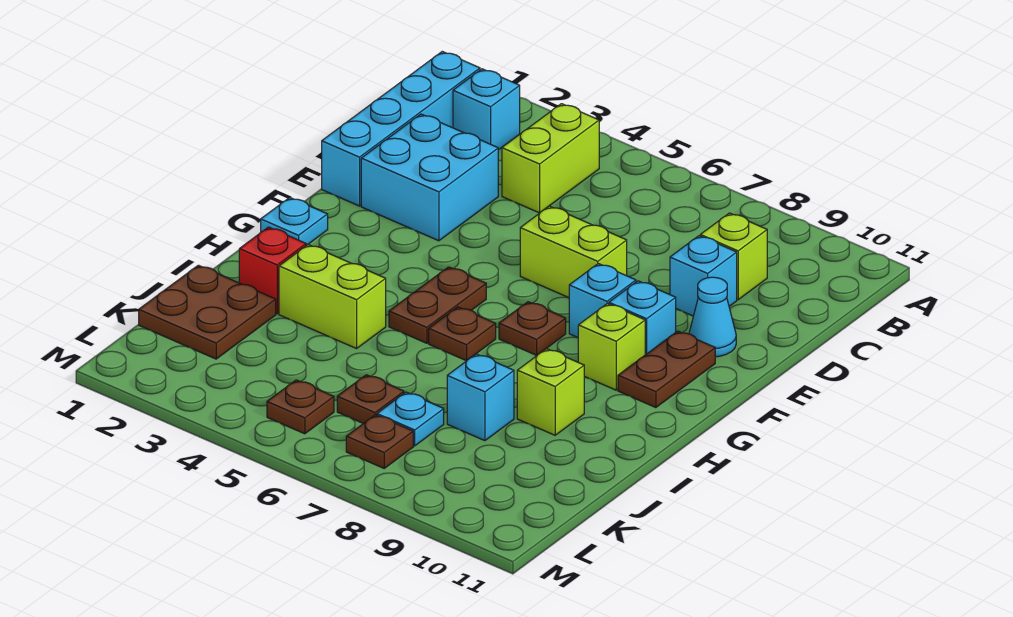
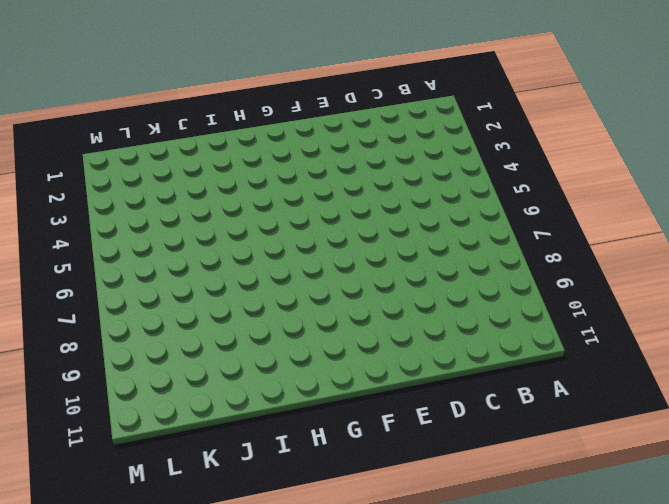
none -> cyan brick B1:E1 level 1
none -> cyan brick B2 level 1
none -> lime brick B4:C4 level 1

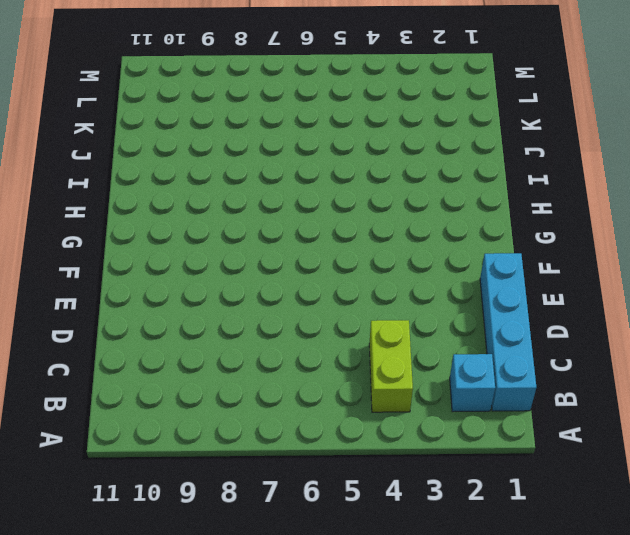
none -> lime brick C9 level 1
none -> cyan brick D2:E3 level 1
none -> cyan brick D9 level 1

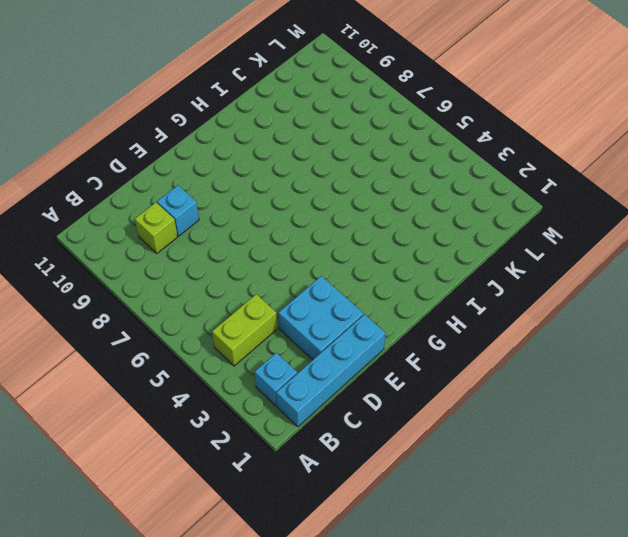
none -> lime brick E6:E7 level 1
none -> cyan cone E10 level 1
none -> cyan brick F8 level 1

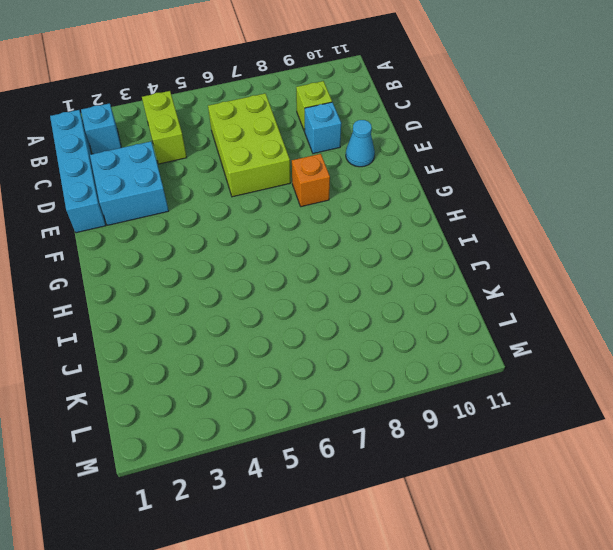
lime brick C6:E7 level 1 -> lime brick E6:E7 level 1
orange brick F8 level 1 -> cyan brick F8 level 1
none -> cyan brick F9 level 1
none -> brown plate F10:G10 level 1
none -> cyan plate G1 level 1

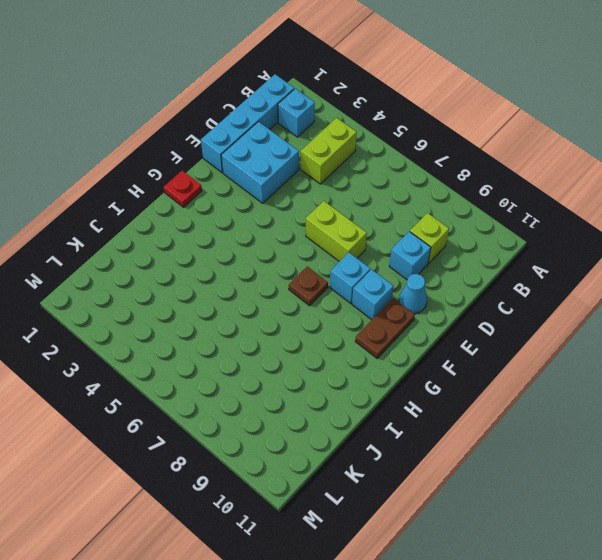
red plate G1 level 1 -> cyan plate G1 level 1
none -> brown plate G5:H5 level 1
none -> lime brick G9 level 1
none -> brown plate H6 level 1

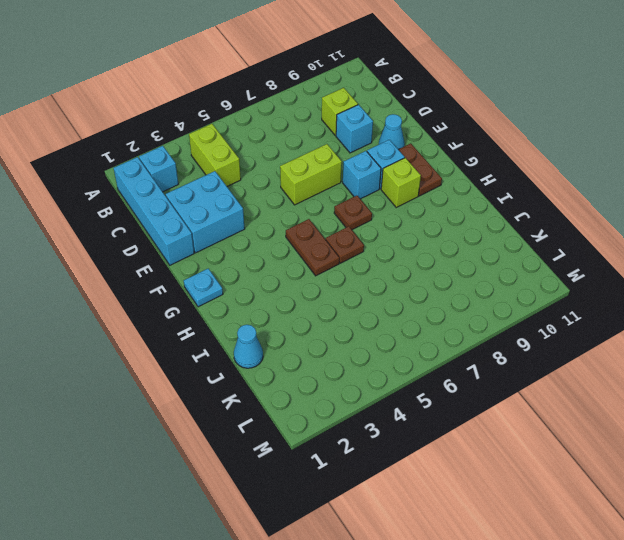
cyan cone J1 level 1 -> brown plate J1:K2 level 1
none -> red brick I2 level 1
none -> lime brick I3:I4 level 1
none -> lime brick I9 level 1

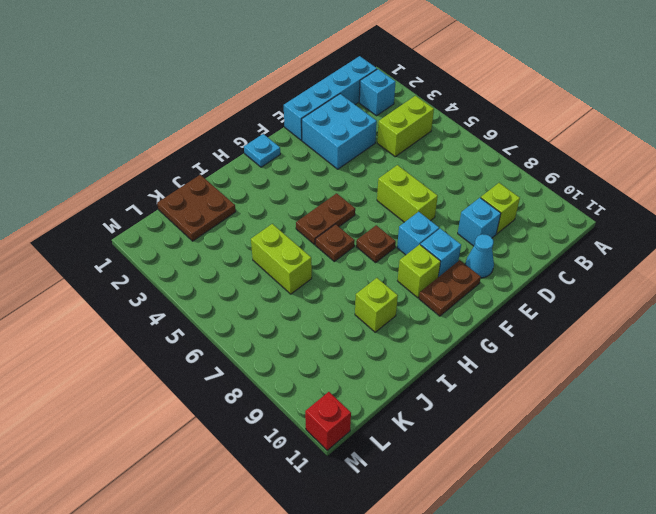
lime brick J5:J6 level 1 -> lime brick I3:I4 level 1
red brick M11 level 1 -> red brick I2 level 1
none -> cyan brick J8 level 1
none -> brown plate K6 level 1
none -> cyan plate K7 level 1

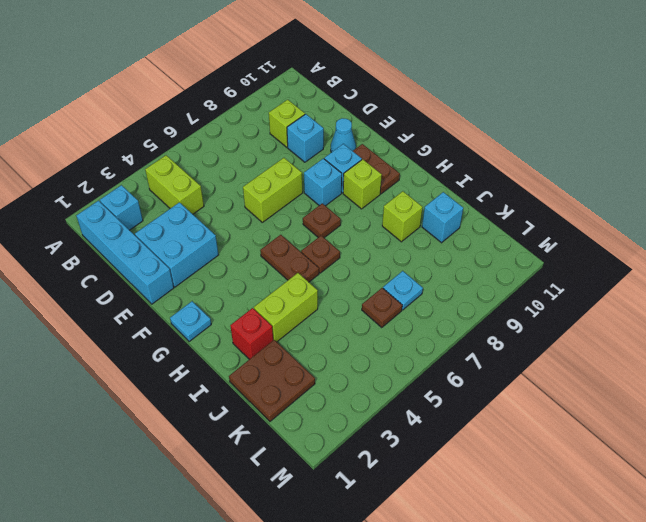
cyan brick J10 level 1 -> cyan brick J8 level 1
none -> brown plate L5 level 1
none -> brown plate L7 level 1

